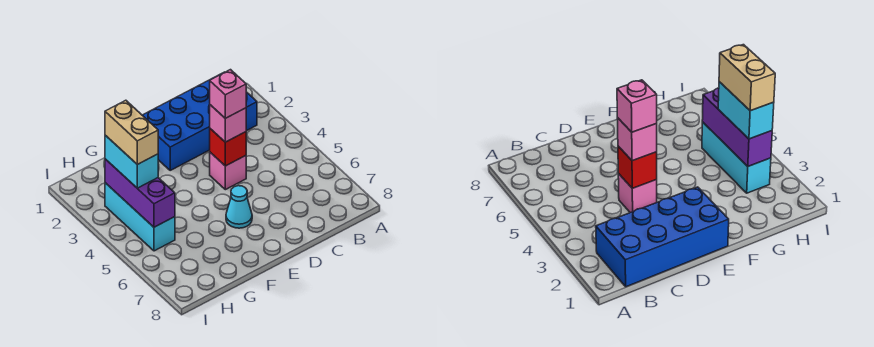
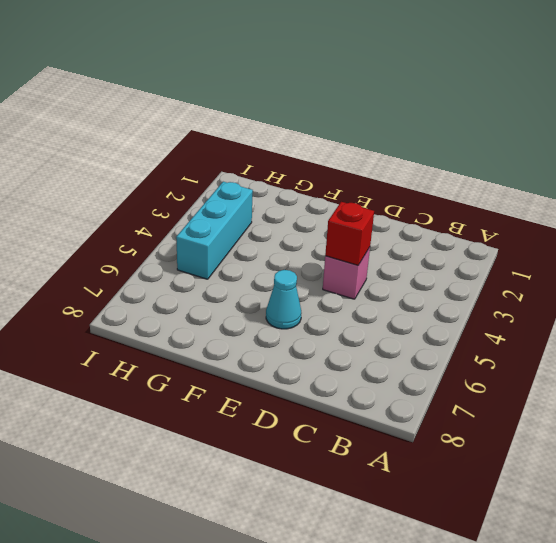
none -> blue brick B1:E2 level 1
none -> purple brick H3:H5 level 2

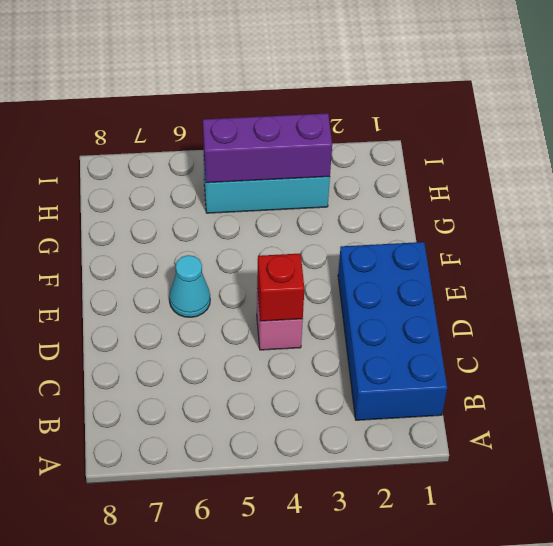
none -> pink brick D4 level 3
none -> cyan brick H3:H4 level 3

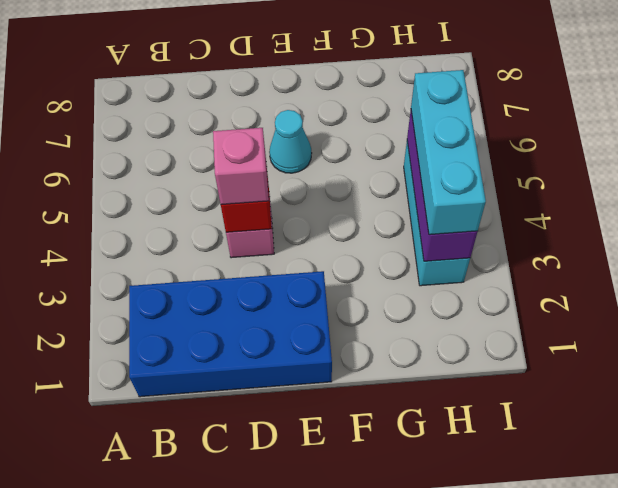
cyan brick H3:H5 level 3 -> cyan brick H3:H4 level 3
none -> pink brick D4 level 4
none -> tan brick H3:H4 level 4

